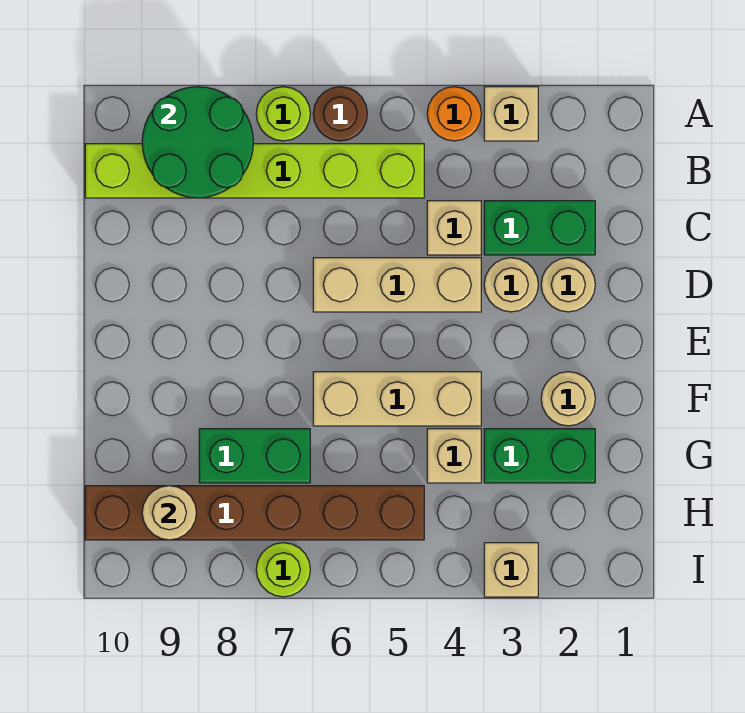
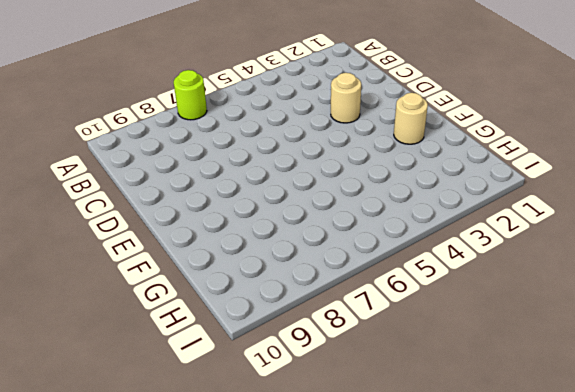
none -> tan brick A3 level 1
none -> orange round brick A4 level 1
none -> brown round brick A6 level 1

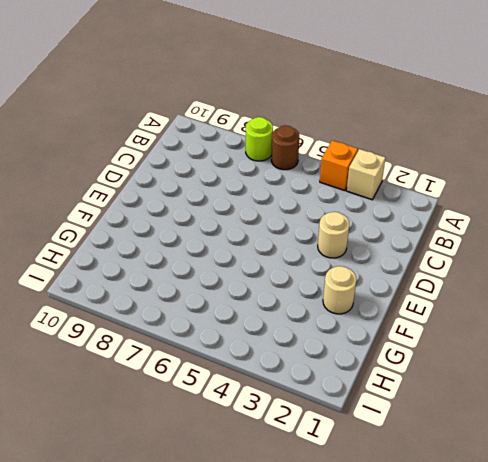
orange brick A4 level 1 -> orange round brick A4 level 1
none -> lime brick B5:B10 level 1
none -> green brick C2:C3 level 1
none -> tan brick C4 level 1

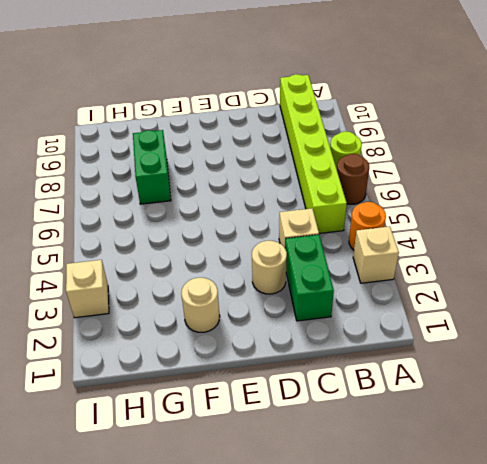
none -> tan round brick D2 level 1
none -> tan brick D4:D6 level 1
none -> tan brick F4:F6 level 1

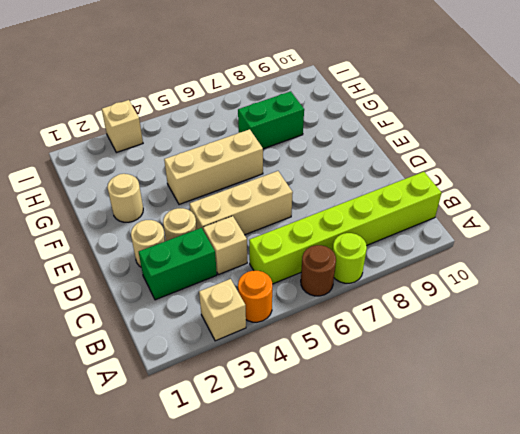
none -> green brick G2:G3 level 1
none -> tan brick G4 level 1
none -> brown brick H5:H10 level 1

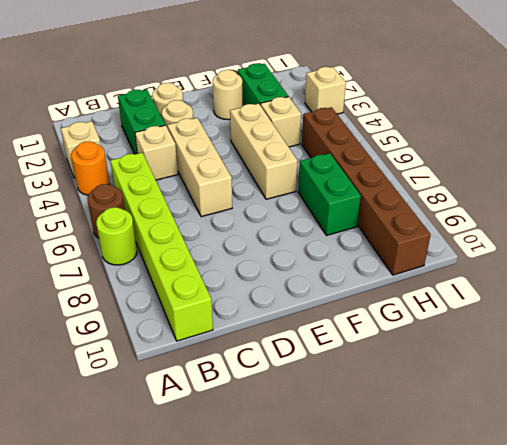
none -> lime round brick I7 level 1
none -> green round brick A8:B9 level 2
none -> tan round brick H9 level 2

